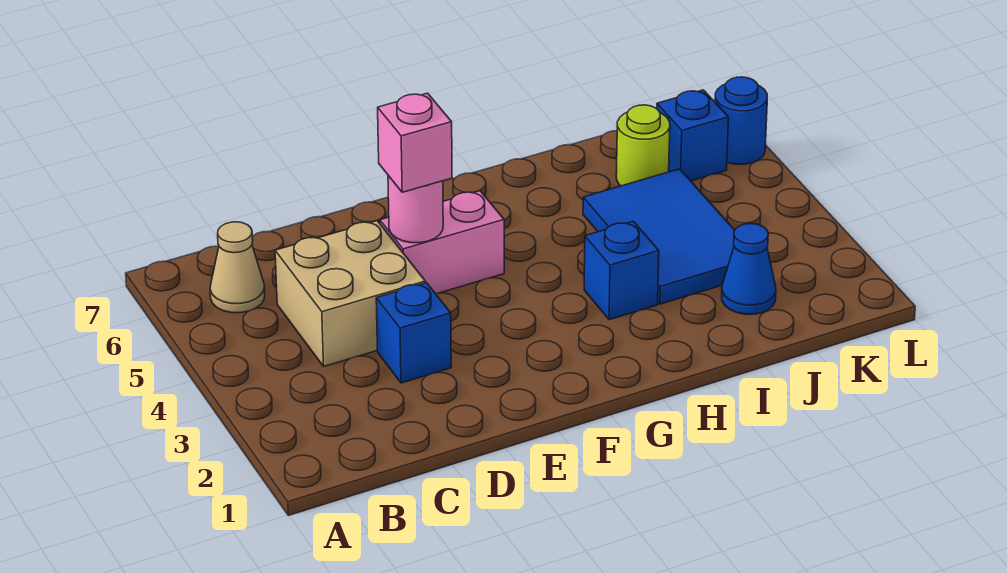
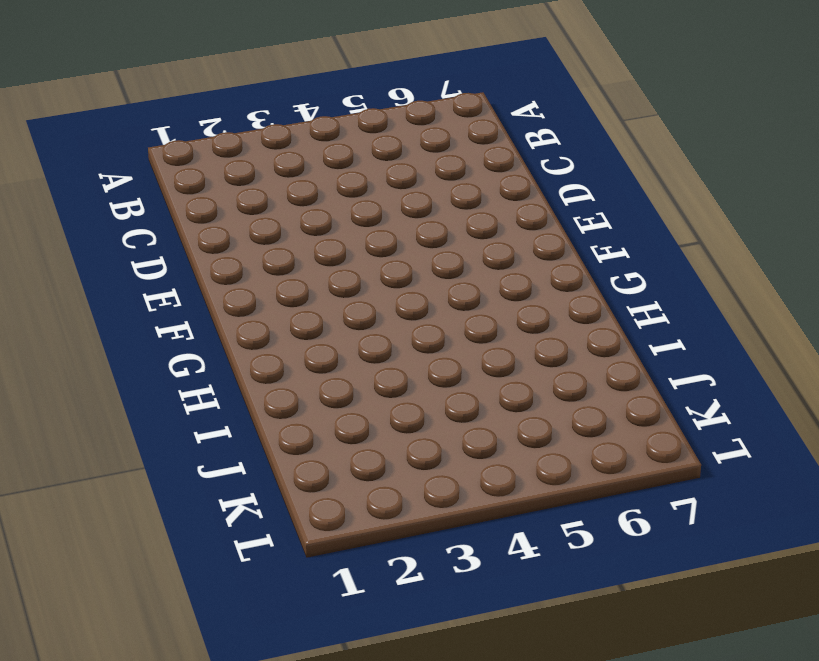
none -> tan cone B6 level 1
none -> tan brick C4:D5 level 1
none -> blue brick D3 level 1

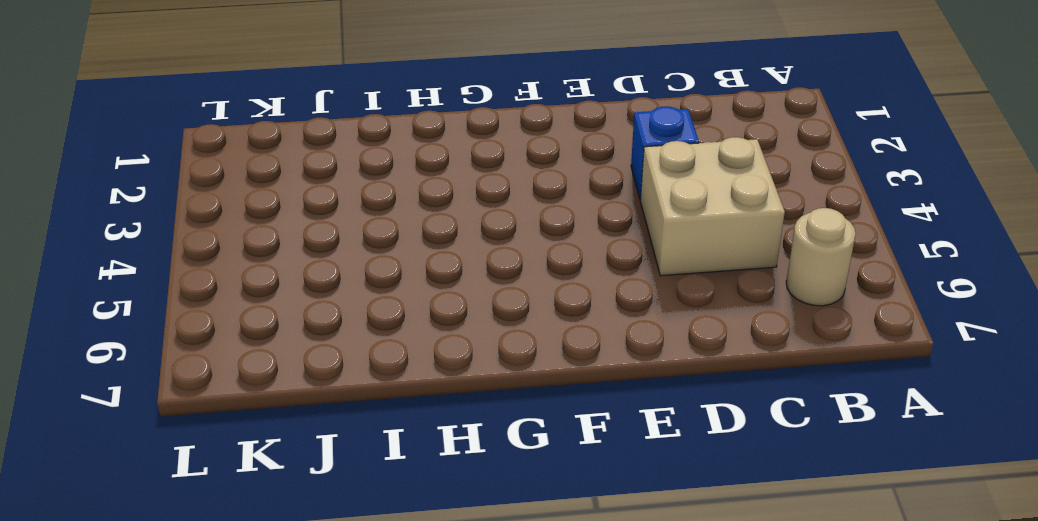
tan round brick B6 level 1 -> tan cone B6 level 1
none -> pink brick E5:F5 level 1
none -> blue brick H3 level 1
none -> blue tile I3:J5 level 1

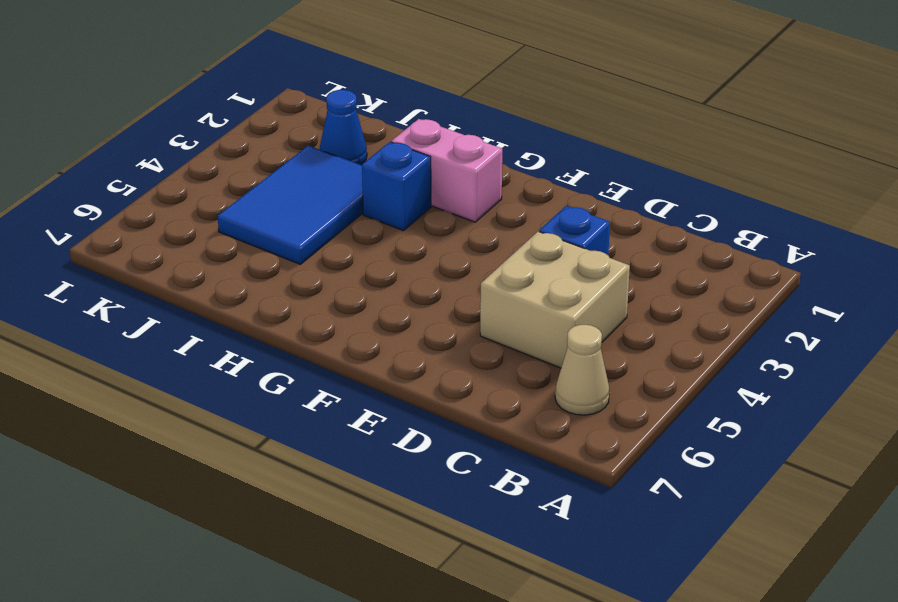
pink brick G2:H2 level 1 -> pink brick E5:F5 level 1
none -> lime round brick J6 level 1
none -> blue brick K6 level 1
none -> blue round brick L6 level 1

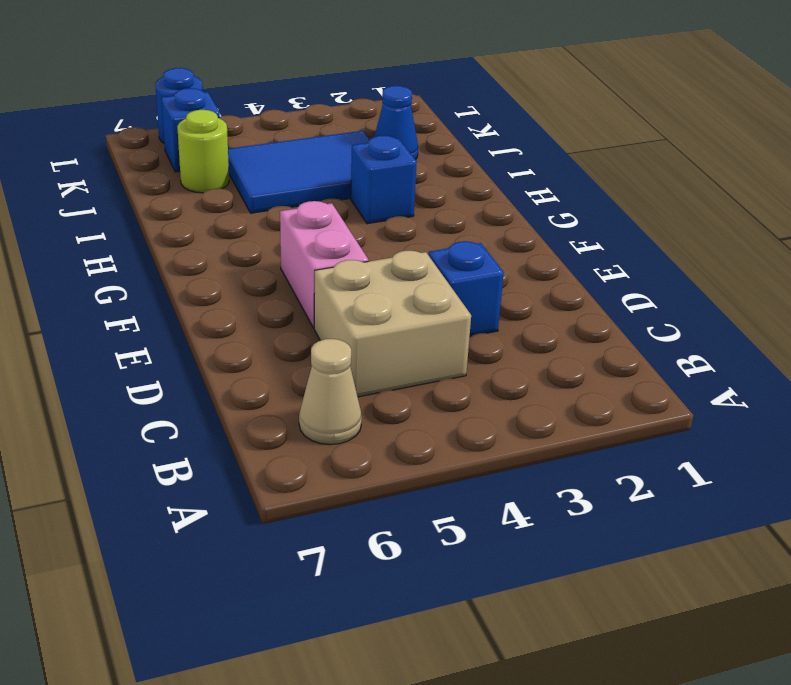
none -> pink round brick E5 level 2
none -> pink brick E5 level 3

